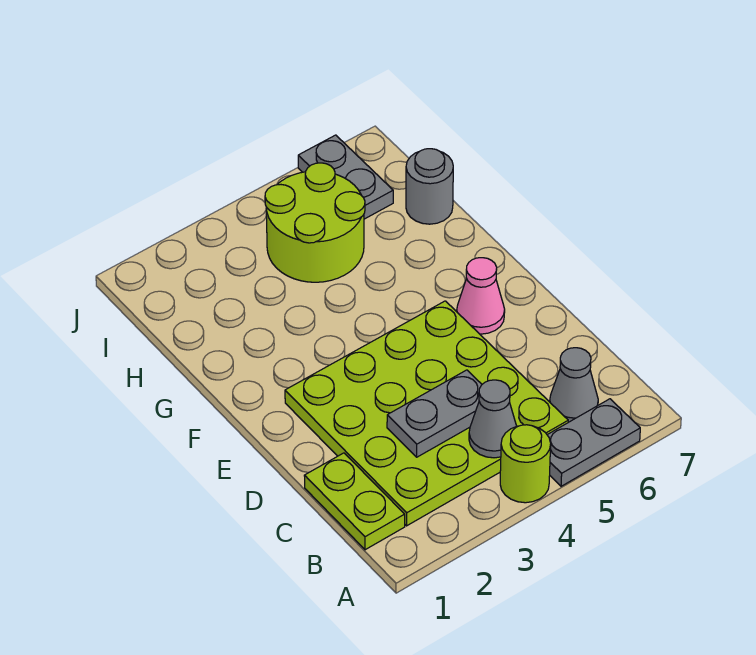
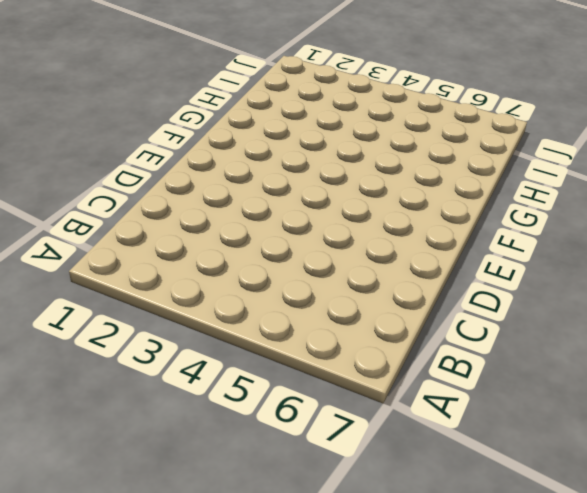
none -> lime round brick A4 level 1
none -> grey plate A5:A6 level 1

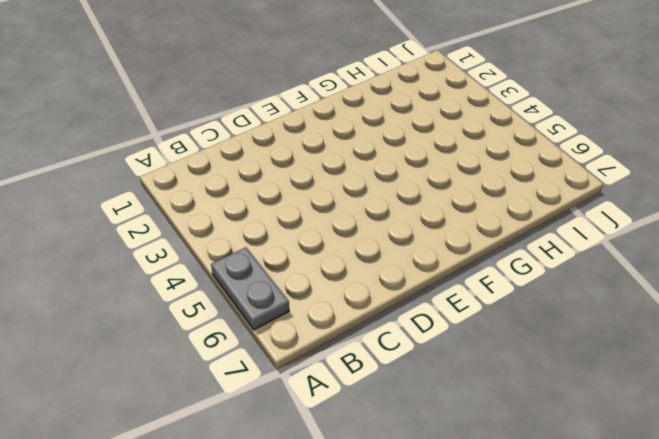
none -> lime round brick A4 level 1
none -> lime plate B1:C1 level 1

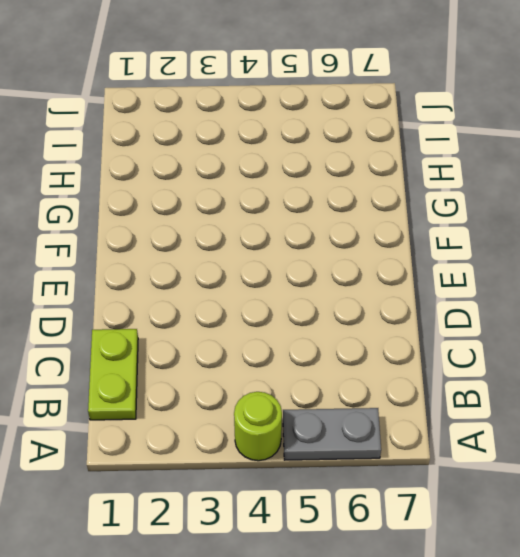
none -> lime plate B2:E5 level 1
none -> grey cone B6 level 1

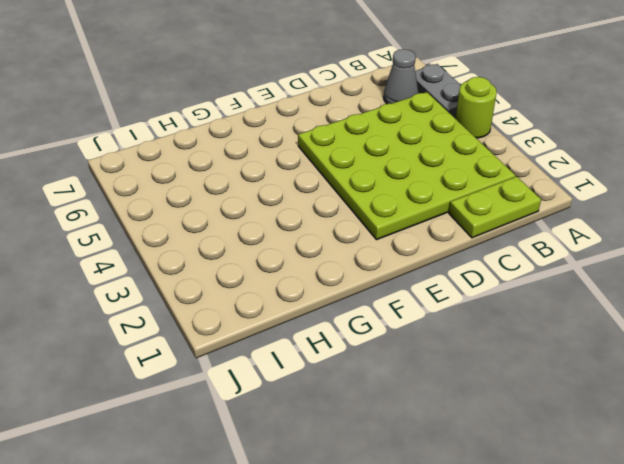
none -> pink cone E6 level 1
none -> lime round brick H4:I5 level 1

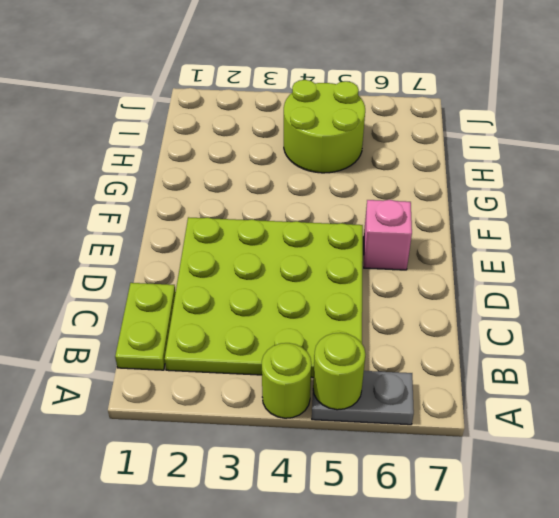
lime round brick A5 level 2 -> none
pink brick E6 level 1 -> pink cone E6 level 1
none -> grey cone B6 level 1
none -> grey round brick H7 level 1

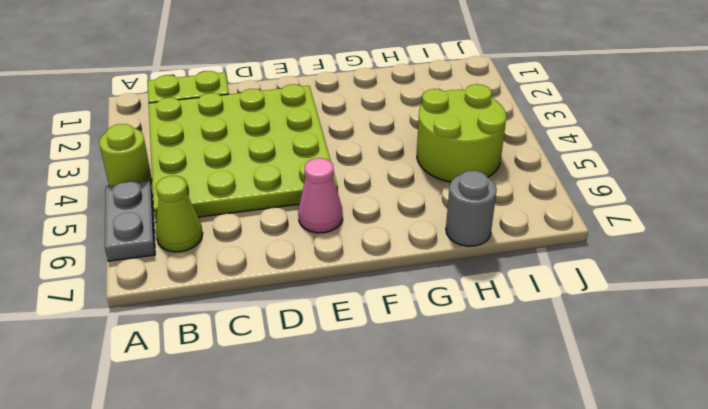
lime cone B6 level 1 -> grey cone B6 level 1
none -> grey plate I6:J6 level 1
none -> grey cone B4 level 2

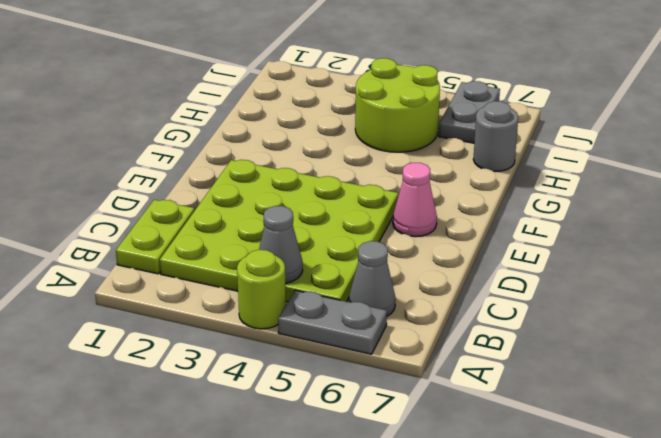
none -> grey plate C3:C4 level 2

